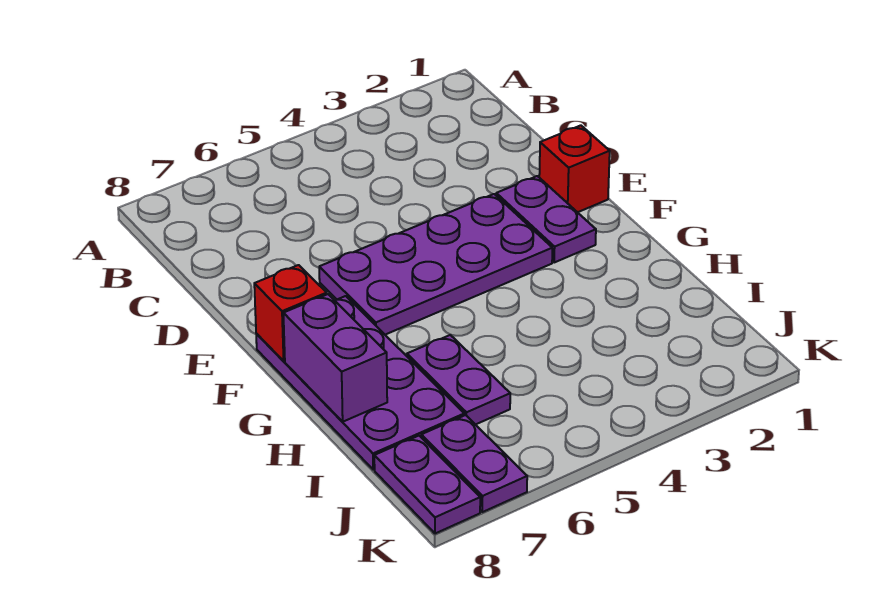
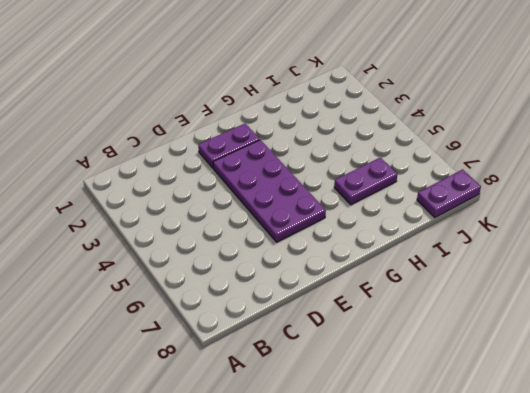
none -> red brick E1 level 1
none -> purple plate F7:I8 level 1

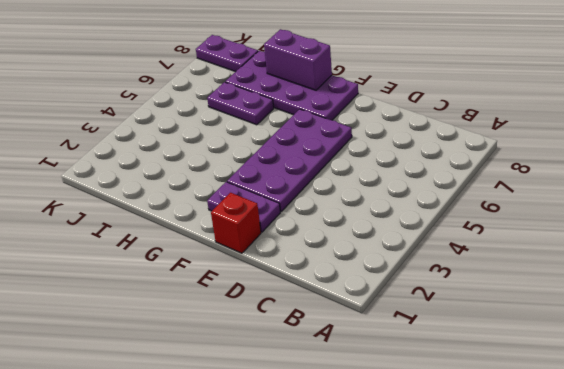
none -> purple plate J7:K7 level 1
none -> red brick F8 level 2

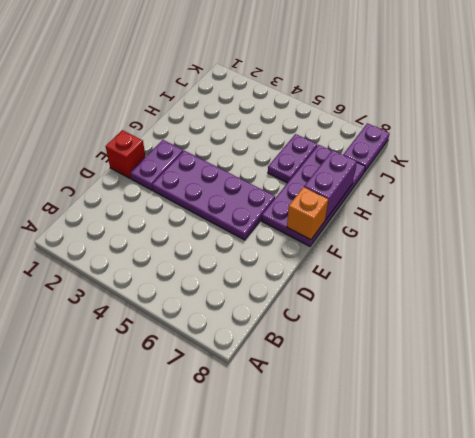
orange brick F8 level 2 -> red brick F8 level 2
none -> purple plate J7:K7 level 1

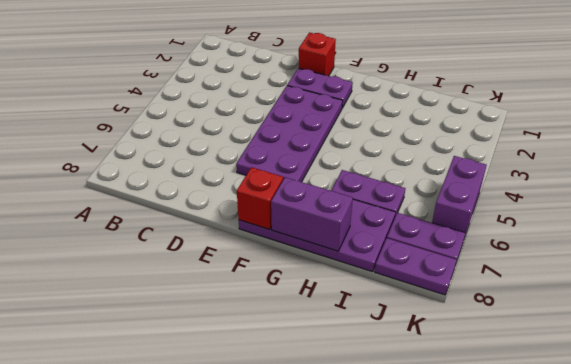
purple brick K5:K6 level 1 -> none

